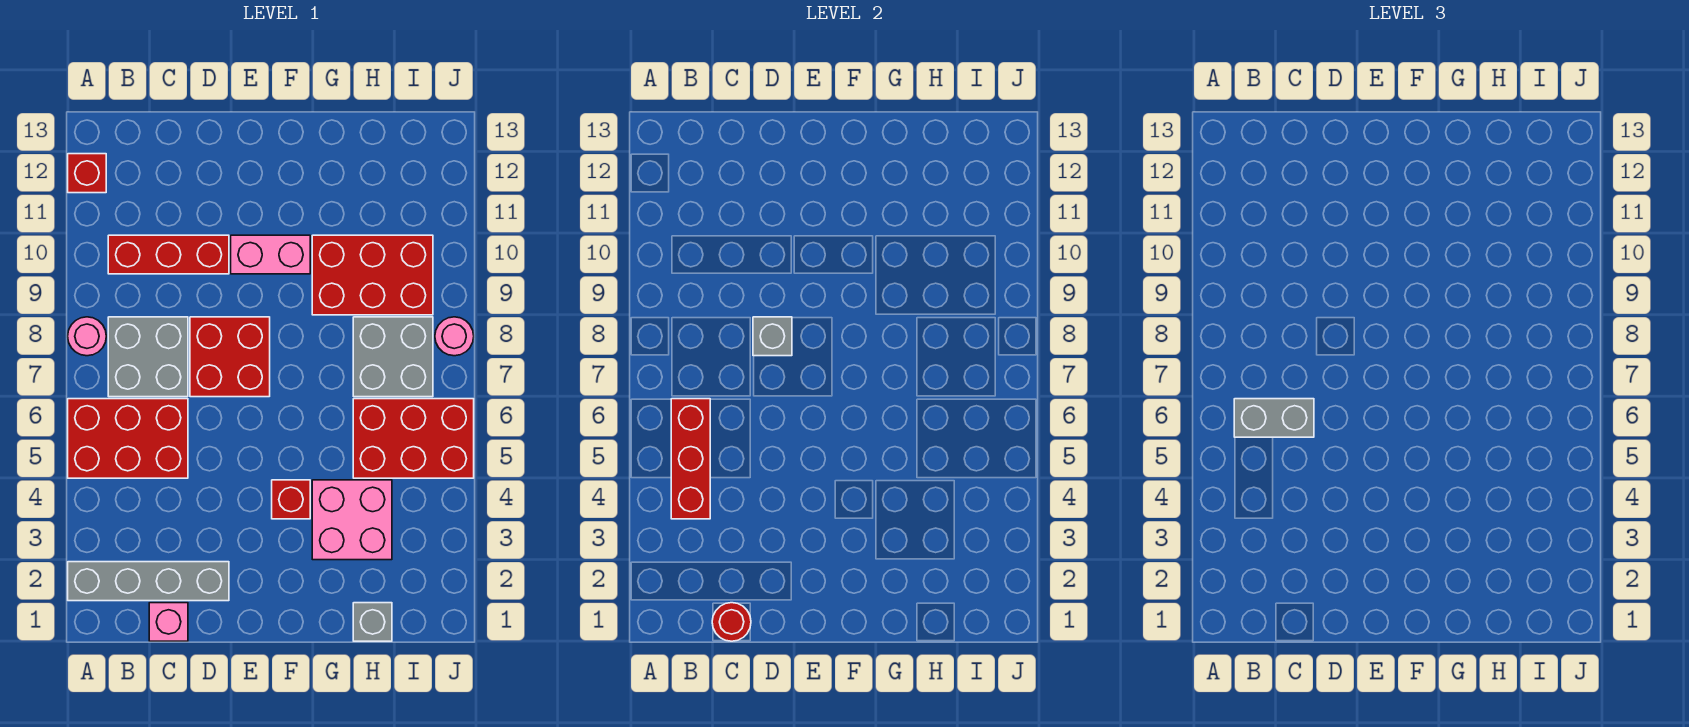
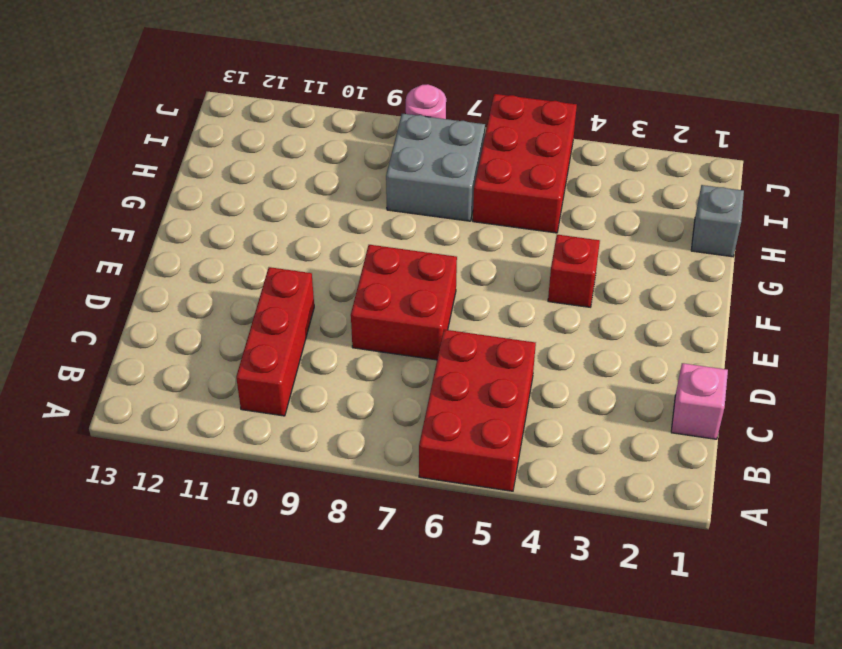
none -> grey brick A2:D2 level 1
none -> pink round brick A8 level 1
none -> red brick A12 level 1

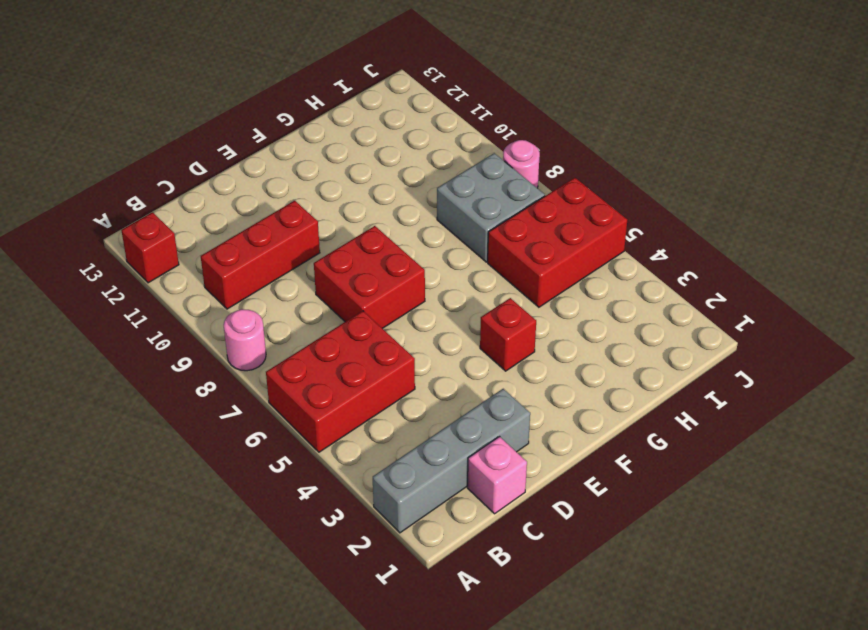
none -> grey brick B7:C8 level 1
none -> pink brick E10:F10 level 1
none -> pink brick G3:H4 level 1

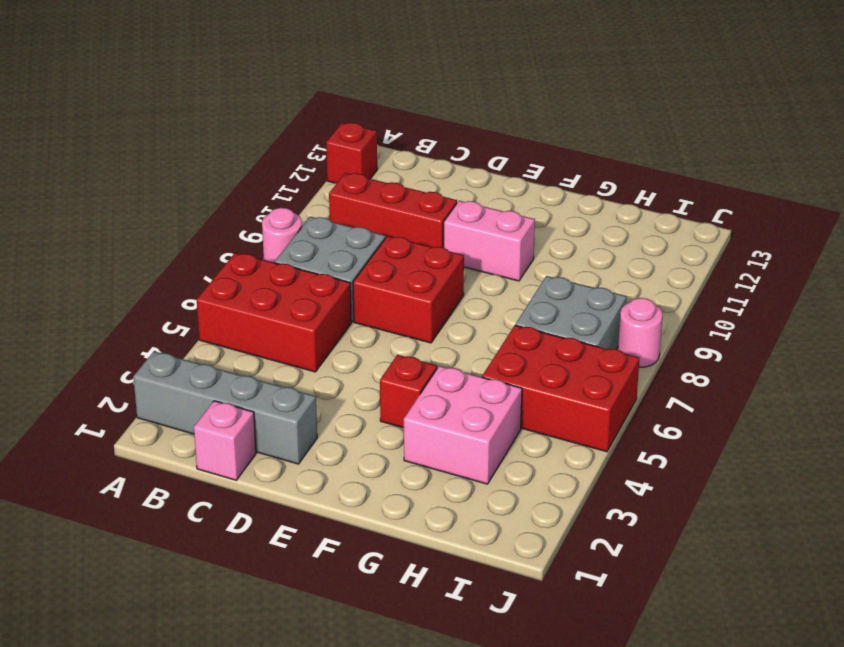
none -> red brick G9:I10 level 1
none -> grey brick H1 level 1
none -> red brick B4:B6 level 2

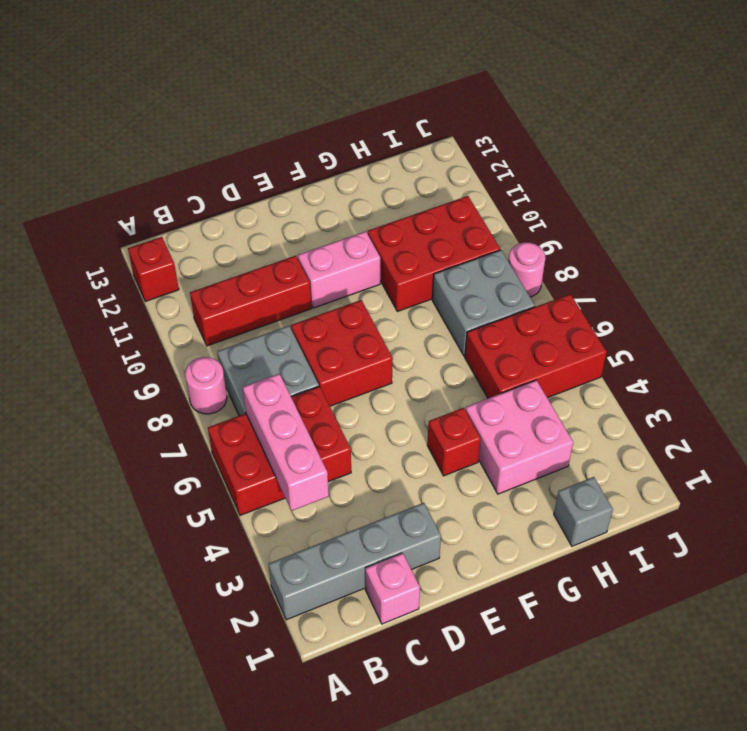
pink brick B4:B6 level 2 -> red brick B4:B6 level 2
none -> red round brick C1 level 2
none -> grey brick D8 level 2
none -> grey brick B6:C6 level 3

